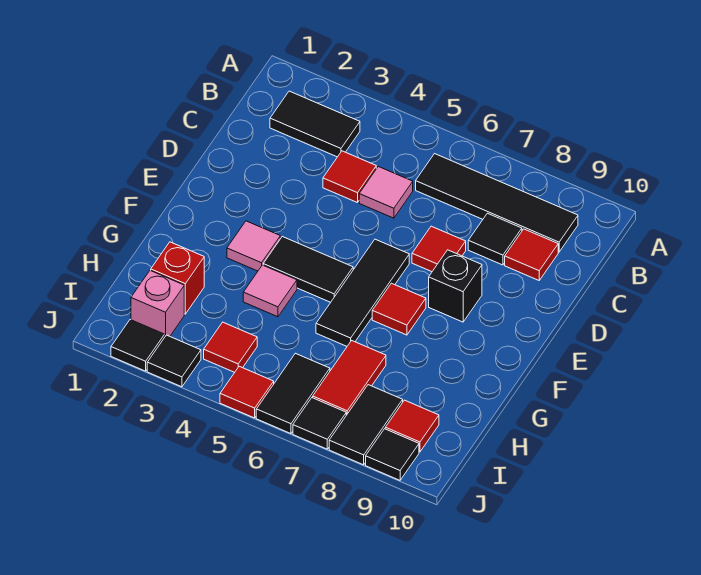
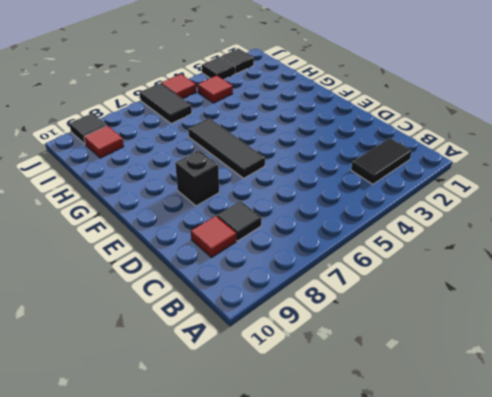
none -> black tile B6:B9 level 1
none -> red tile C4 level 1
none -> pink tile C5 level 1

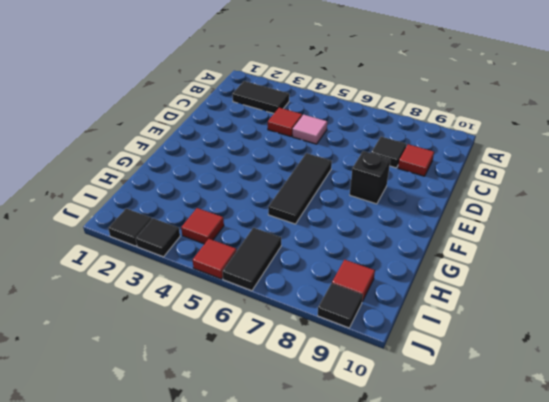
none -> black tile B6:B9 level 1
none -> red tile D7 level 1
none -> pink tile F3 level 1

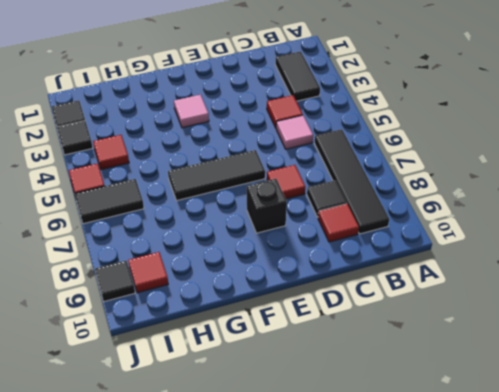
none -> black tile F4:F5 level 1
none -> red tile F7 level 1
none -> pink tile G4 level 1

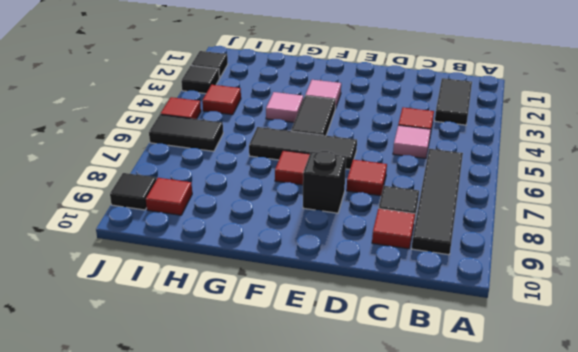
none -> red brick H2 level 1
none -> red tile H7:I7 level 1
none -> pink brick I2 level 1

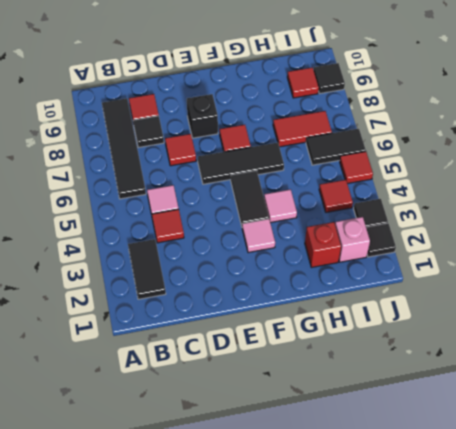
none -> black tile I8:J8 level 1
none -> black tile J7 level 1

